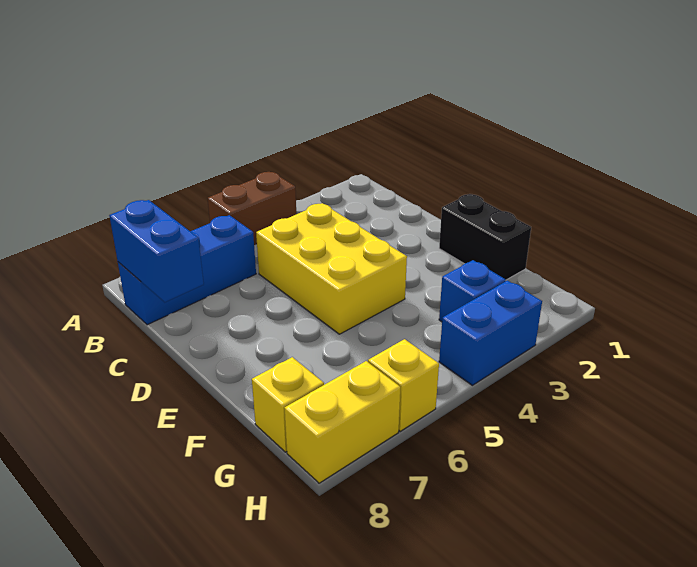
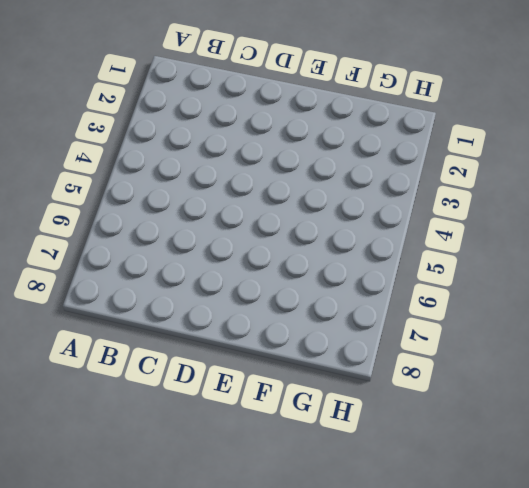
none -> brown brick A4:A5 level 1
none -> blue brick B6:B8 level 1

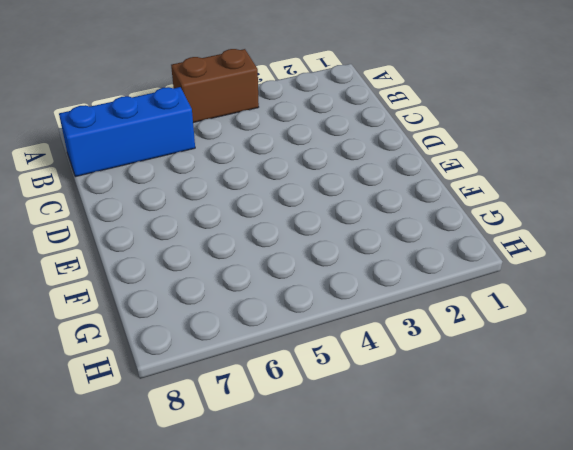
none -> yellow brick C4:E5 level 1
none -> black brick E1:F1 level 1

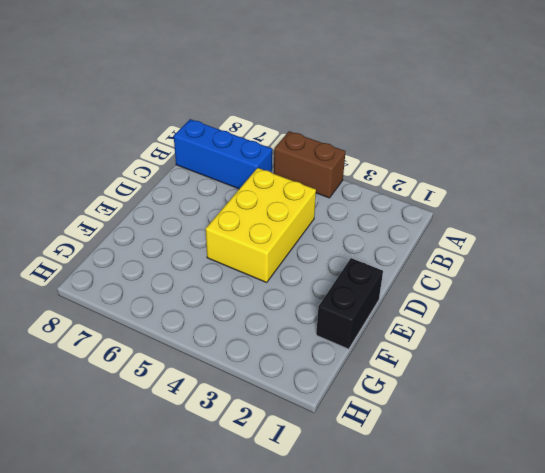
none -> blue brick G3 level 1
none -> yellow brick G8 level 1

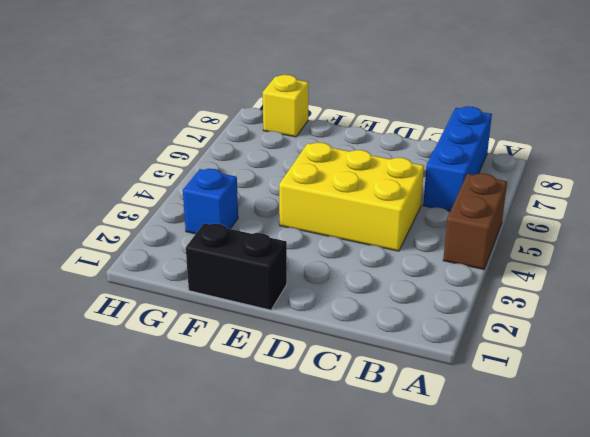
none -> blue brick H3:H4 level 1
none -> yellow brick H6 level 1

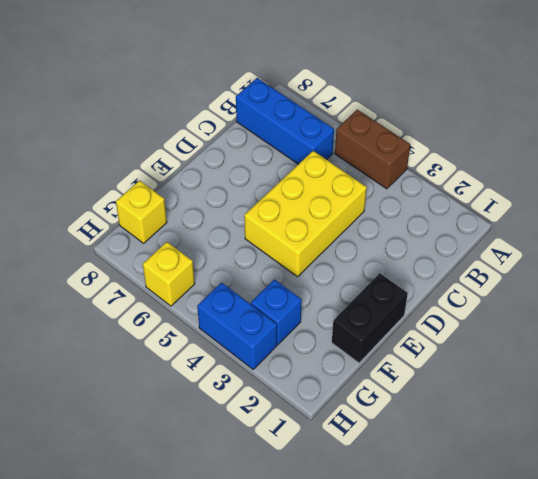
none -> yellow brick H7:H8 level 1
none -> blue brick B8:C8 level 2

